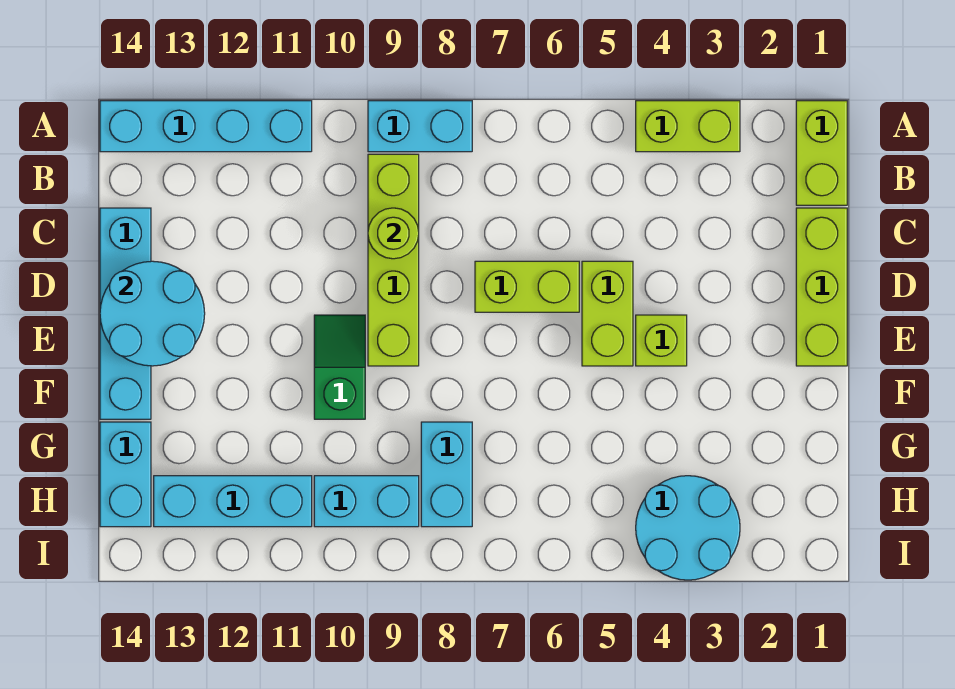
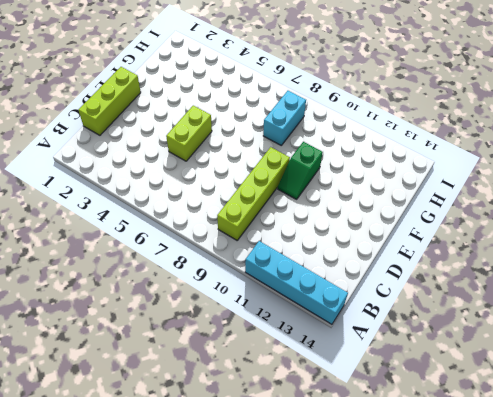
none -> lime brick A1:B1 level 1
none -> lime brick A3:A4 level 1
none -> cyan brick A8:A9 level 1

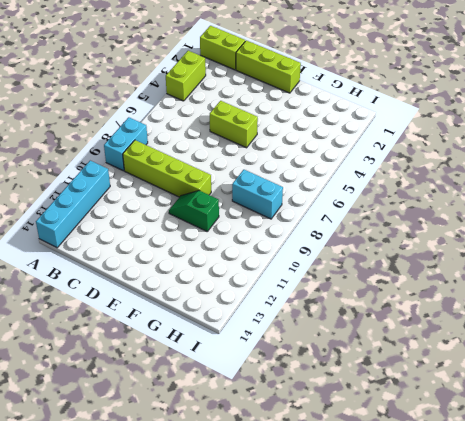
none -> cyan brick C14:F14 level 1
none -> lime brick D6:D7 level 1
none -> lime brick E4 level 1

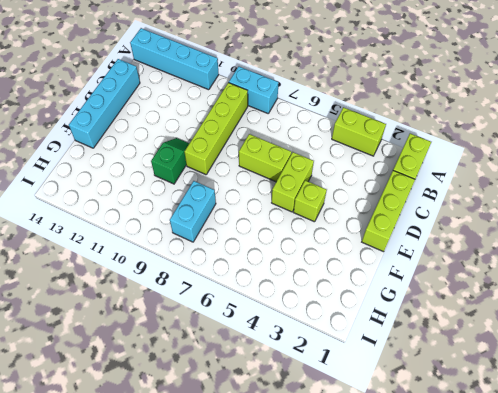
none -> cyan brick G14:H14 level 1
none -> cyan round brick H3:I4 level 1
none -> cyan brick H9:H10 level 1

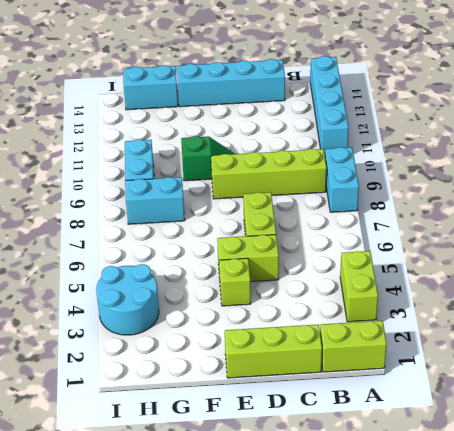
none -> cyan brick H11:H13 level 1
none -> lime round brick C9 level 2
none -> cyan round brick D13:E14 level 2

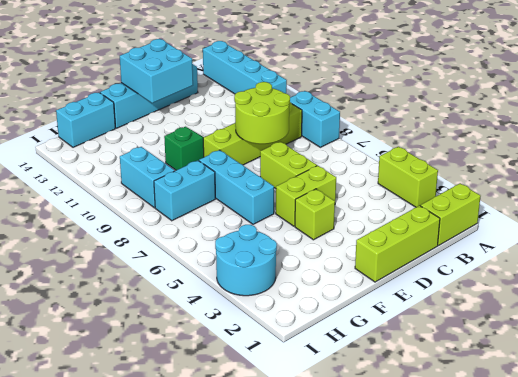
lime round brick C8:D9 level 2 -> lime round brick C9 level 2
cyan brick D13:E14 level 2 -> cyan round brick D13:E14 level 2
cyan brick F6:F8 level 1 -> cyan brick H11:H13 level 1

